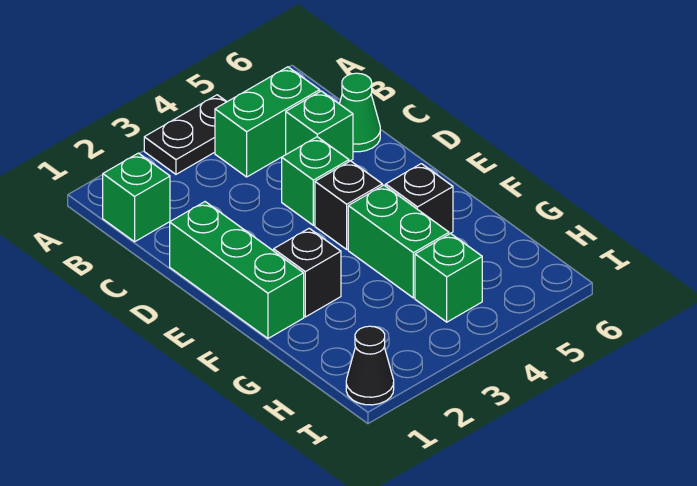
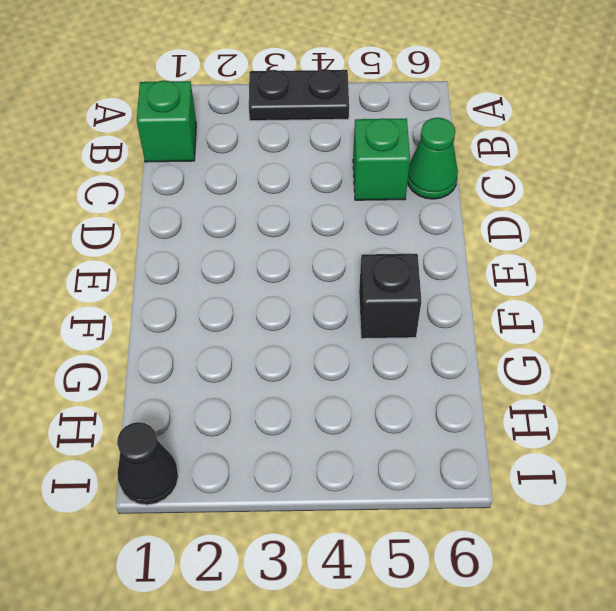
none -> green brick B4:B5 level 1
none -> green brick D1:F1 level 1
none -> green brick D4 level 1

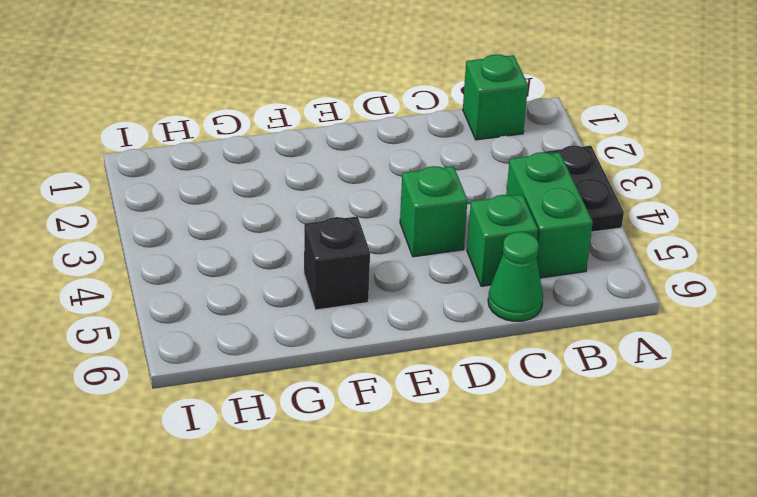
none -> green brick D1:F1 level 1
none -> black brick E4 level 1
none -> black brick F2 level 1

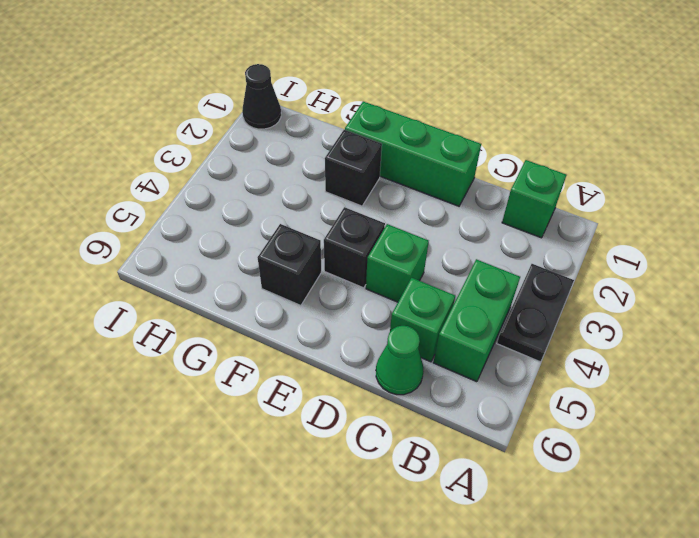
none -> green brick F4:G4 level 1
none -> green brick H4 level 1

